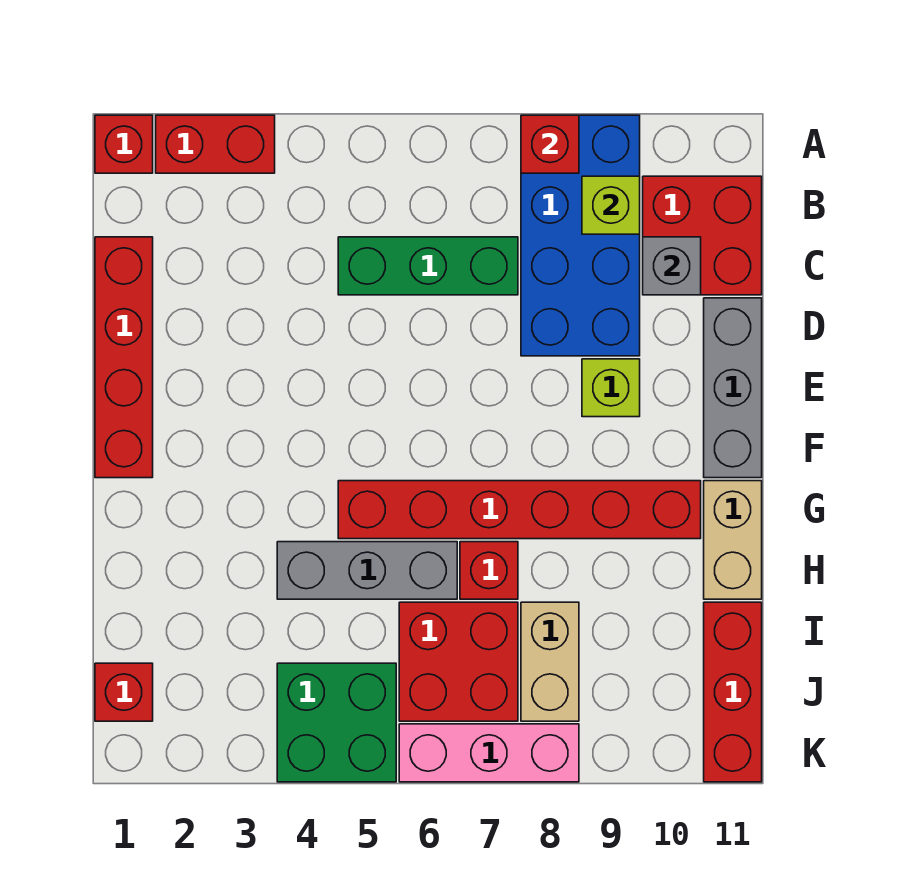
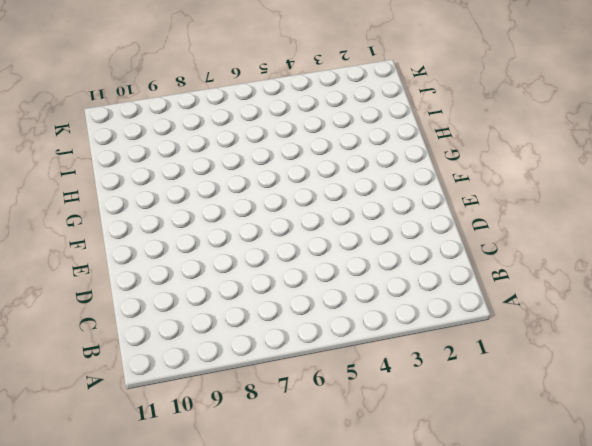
none -> red brick A1 level 1
none -> red brick A2:A3 level 1
none -> blue brick A8:D9 level 1

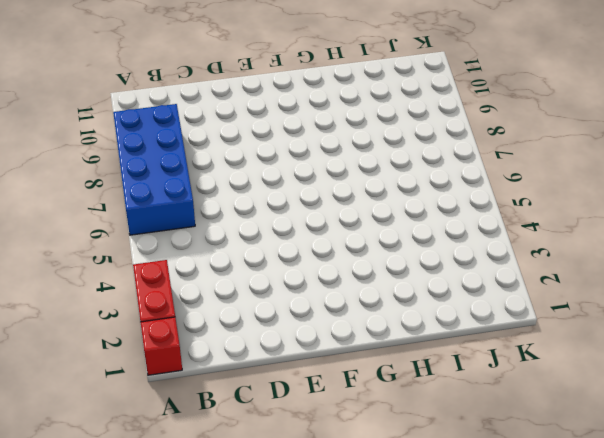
blue brick A6:B9 level 1 -> blue brick A8:D9 level 1
none -> red brick B10:C11 level 1
none -> red brick C1:F1 level 1
none -> green brick C5:C7 level 1

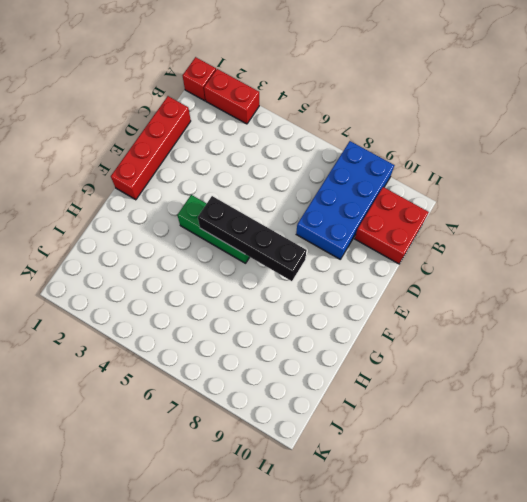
green brick F4:F6 level 1 -> green brick C5:C7 level 1
black brick F5:F8 level 2 -> none
none -> grey brick D11:F11 level 1
none -> lime brick E9 level 1
none -> red brick G5:G10 level 1

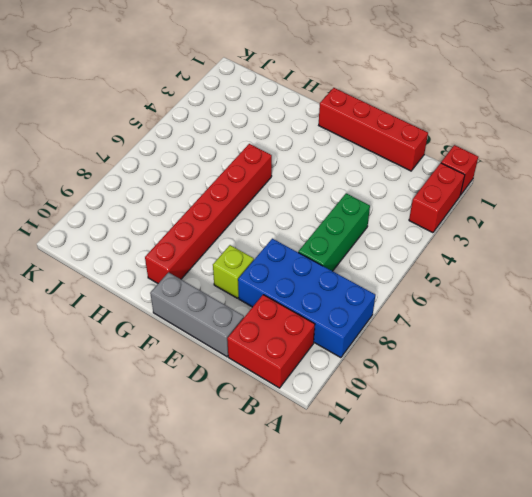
none -> tan brick G11:H11 level 1
none -> grey brick H4:H6 level 1
none -> red brick H7 level 1

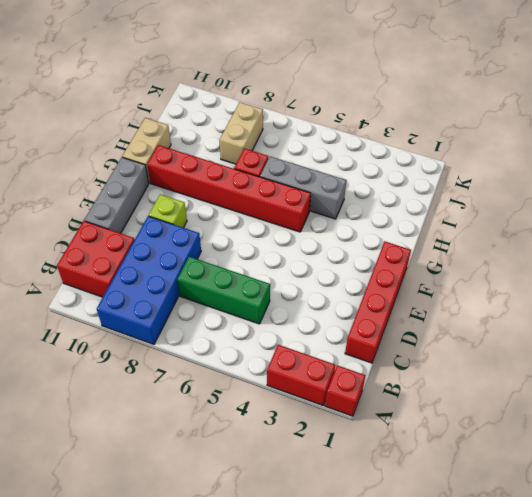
none -> red brick I6:J7 level 1
none -> red brick I11:K11 level 1
none -> red brick J1 level 1

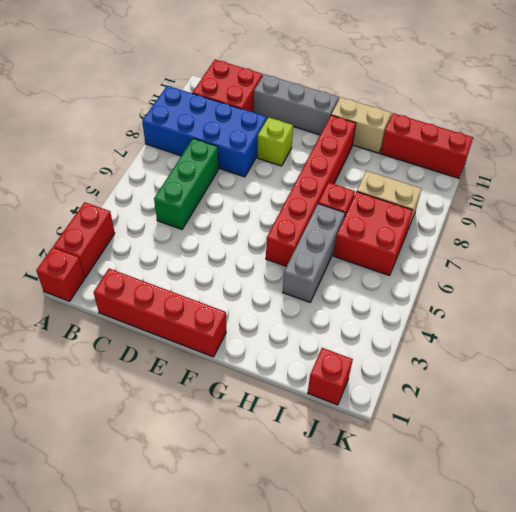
none -> green brick J4:K5 level 1
none -> pink brick K6:K8 level 1
none -> red brick A8 level 2

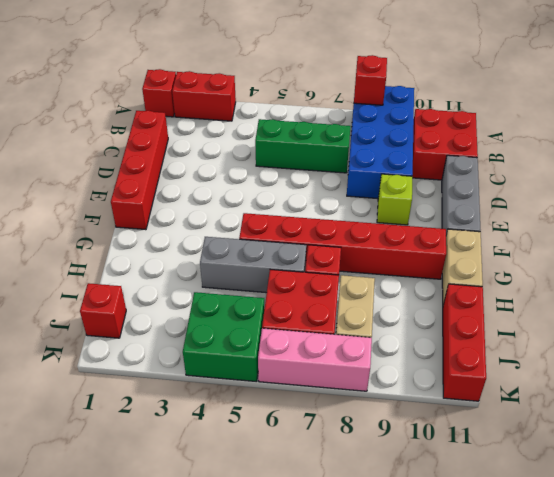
none -> lime brick B9 level 2
none -> grey brick C10 level 2

